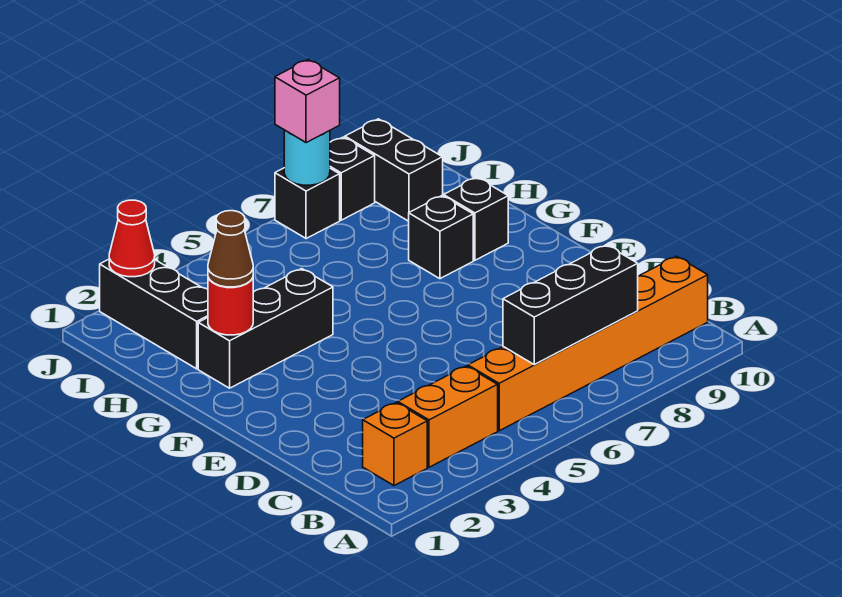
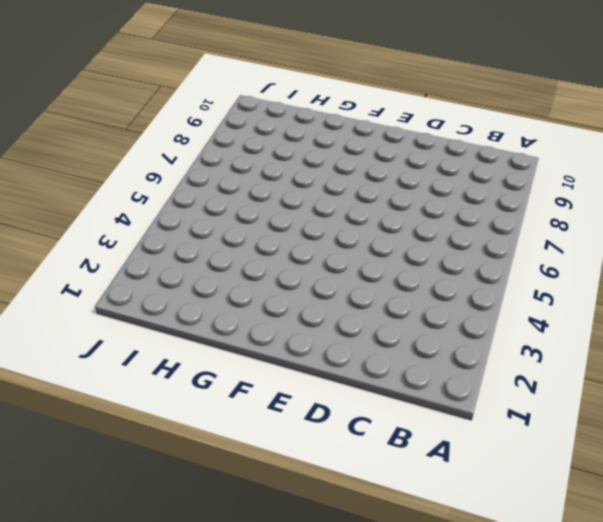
none -> orange brick B2 level 1
none -> orange brick B3:B4 level 1
none -> orange brick B5:B10 level 1

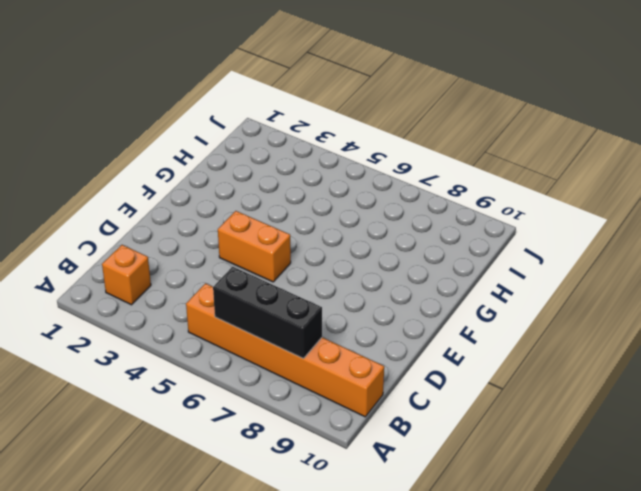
orange brick E4:E5 level 1 -> orange brick B3:B4 level 1
none -> black brick G2:G4 level 1
none -> black brick G8 level 1
none -> black brick G9 level 1

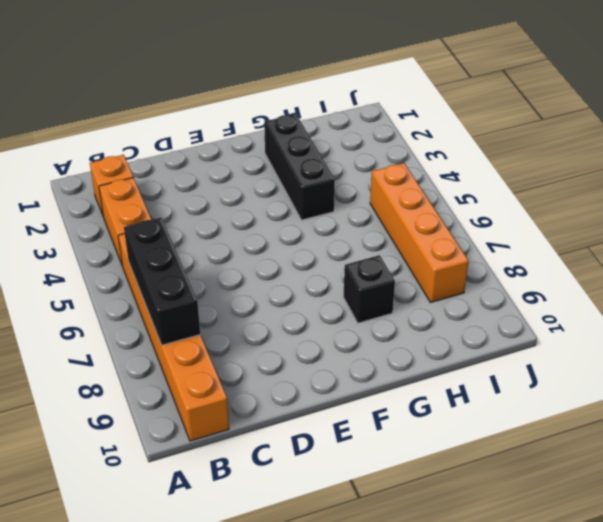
orange brick I5:I8 level 1 -> none
none -> black brick G9 level 1
none -> black brick H2:J2 level 1
none -> black brick I9:J9 level 1

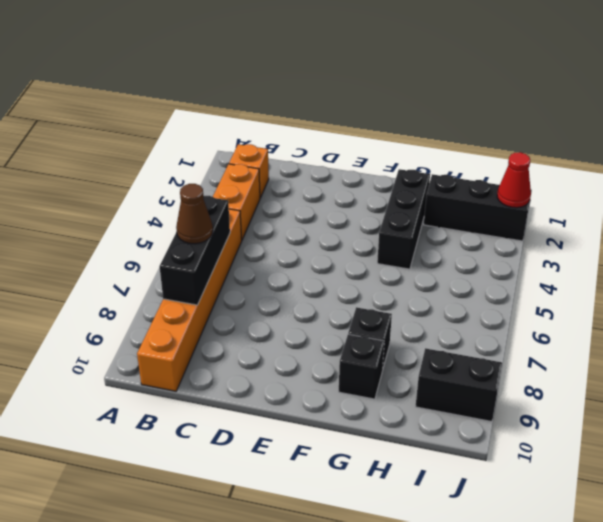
brown cone B7 level 3 -> brown cone G2 level 3
none -> black brick J7 level 1
none -> black brick J8 level 1
none -> red round brick G2 level 2

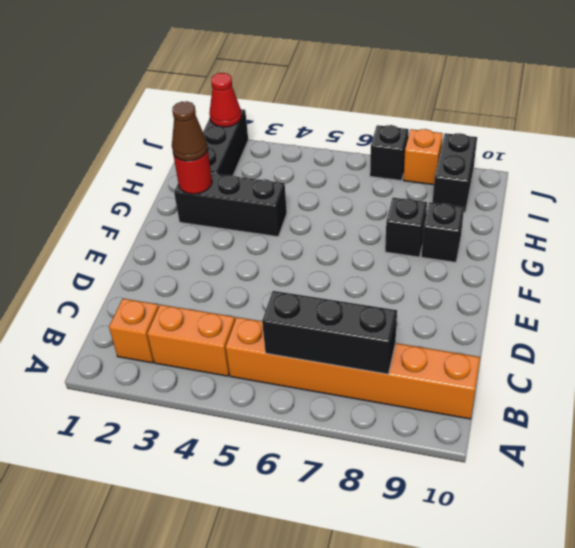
orange brick J8 level 1 -> black brick J8 level 1
none -> cyan round brick J7 level 2
none -> pink brick J7 level 3

